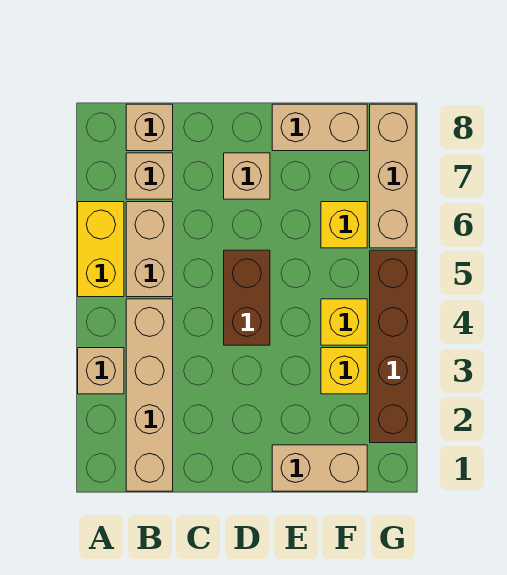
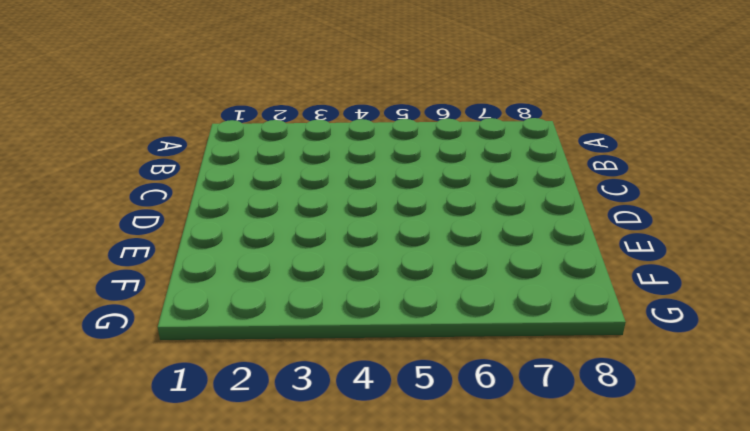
none -> tan brick A3 level 1
none -> yellow brick A5:A6 level 1
none -> tan brick B1:B4 level 1

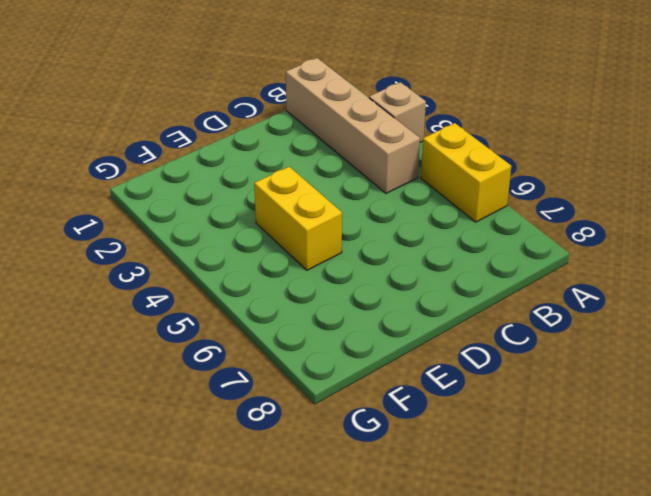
yellow brick E4:E5 level 1 -> none
none -> tan brick B5:B6 level 1
none -> tan brick B7 level 1
none -> tan brick B8 level 1

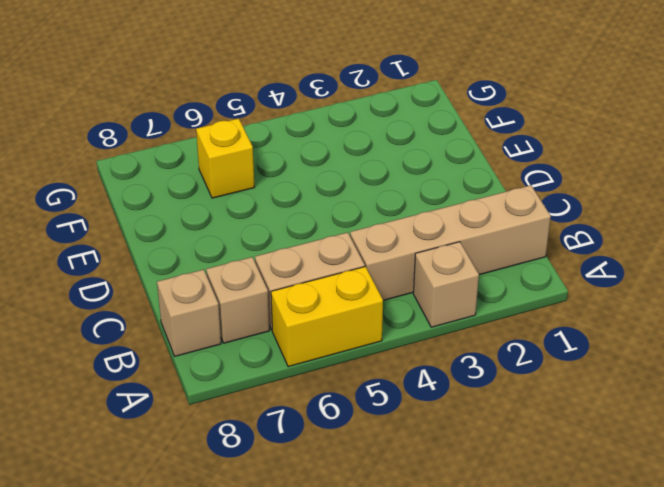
none -> brown brick D4:D5 level 1
none -> tan brick D7 level 1
none -> tan brick E1:F1 level 1

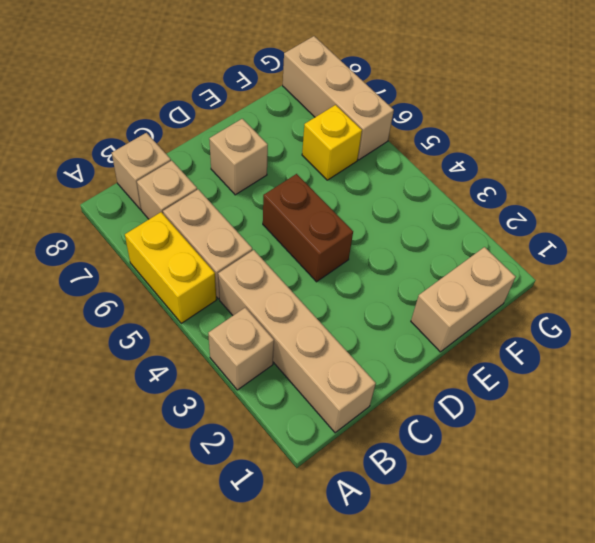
none -> tan brick E8:F8 level 1
none -> yellow brick F3 level 1
none -> yellow brick F4 level 1

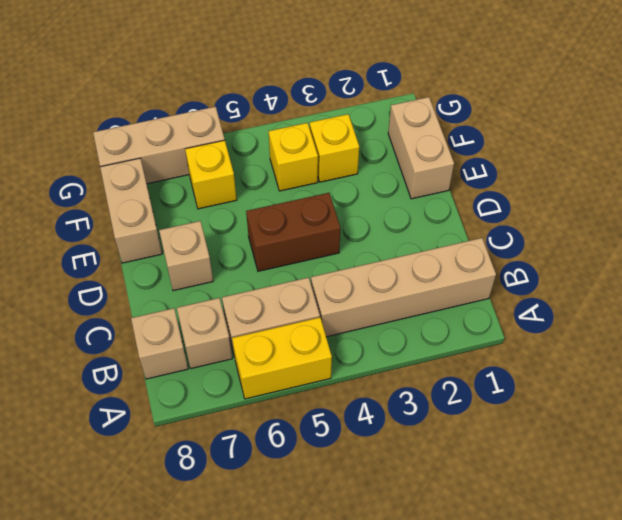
none -> tan brick A3 level 1
none -> brown brick G2:G5 level 1

